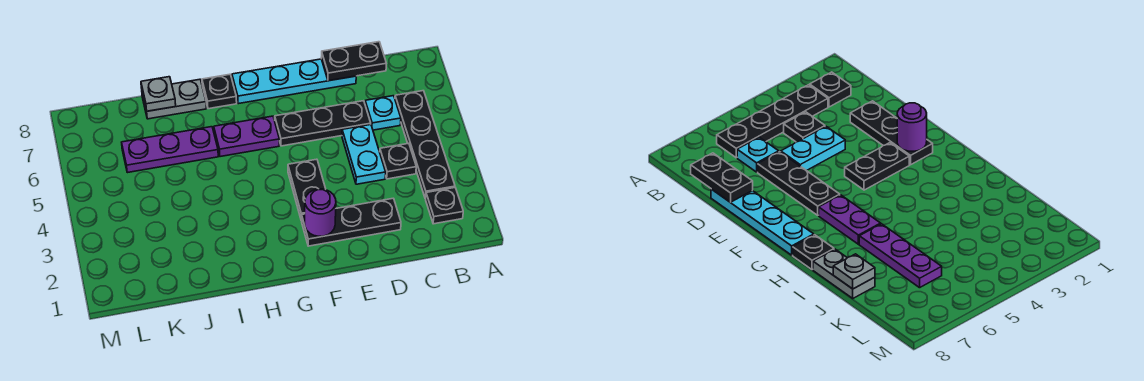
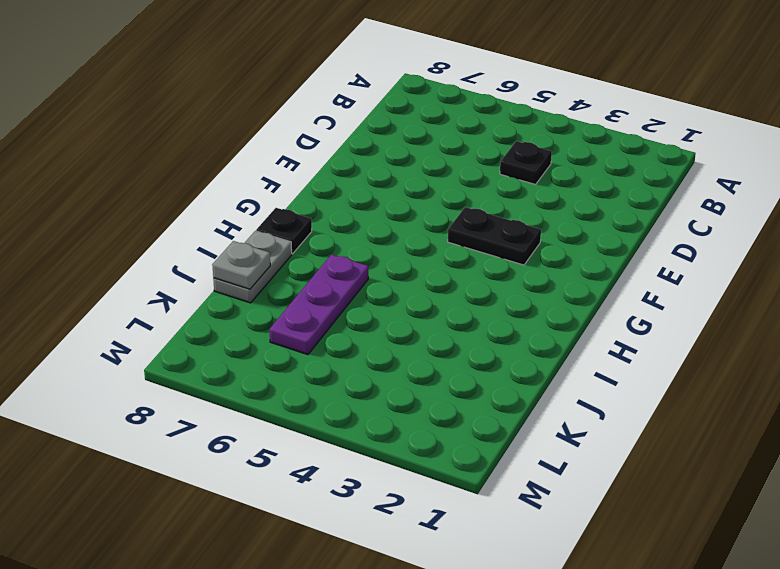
none -> black plate B2 level 1
none -> black plate B3:B6 level 1
none -> cyan plate C6 level 1

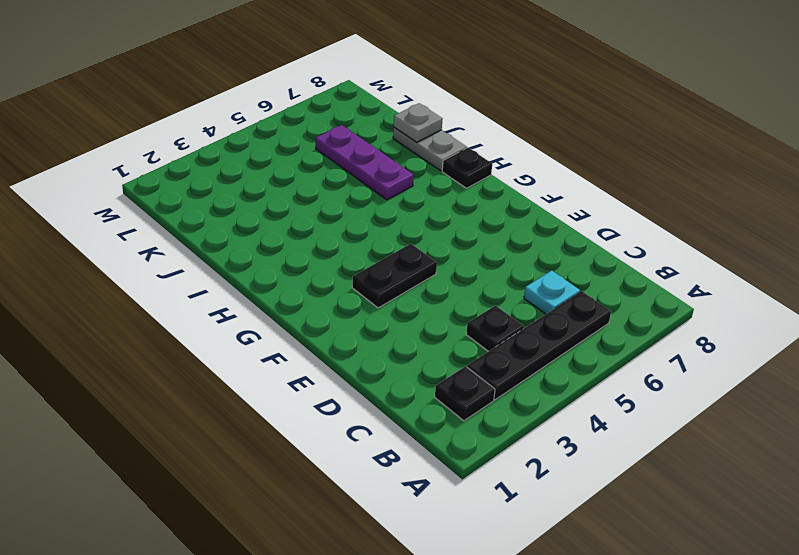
none -> black plate D2:F2 level 1
none -> cyan plate D4:D5 level 1
none -> black plate D6:F6 level 1

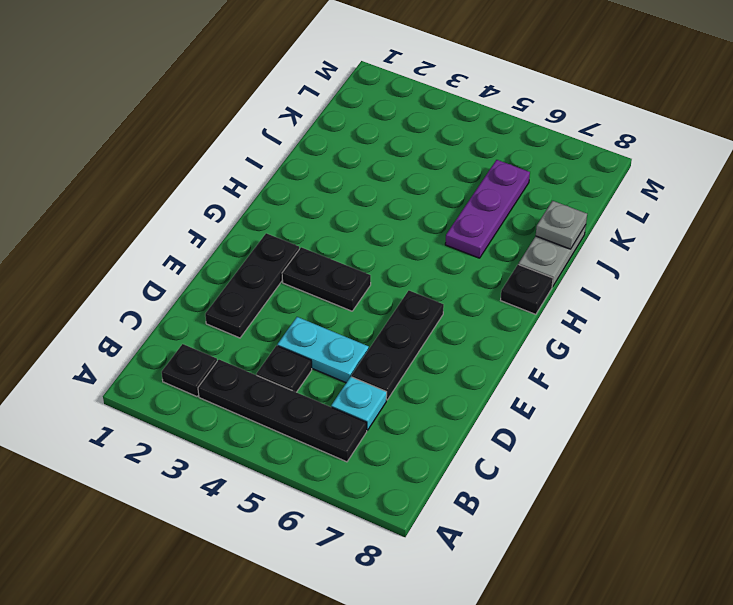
none -> cyan plate D8:G8 level 1
none -> purple plate G6:H6 level 1
none -> black plate C8:D8 level 2

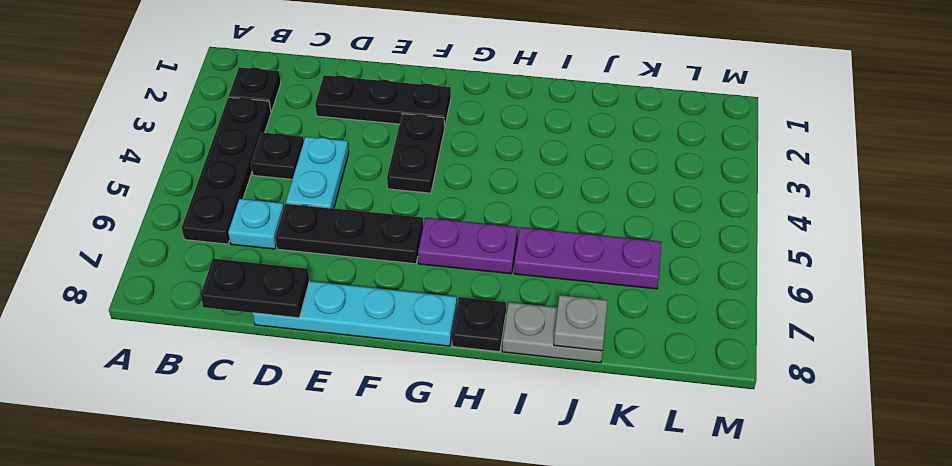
none -> purple round brick F2 level 2

